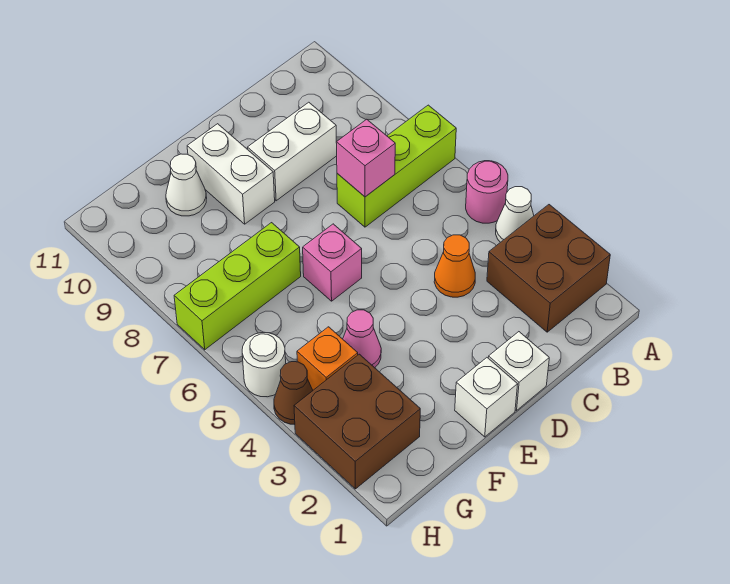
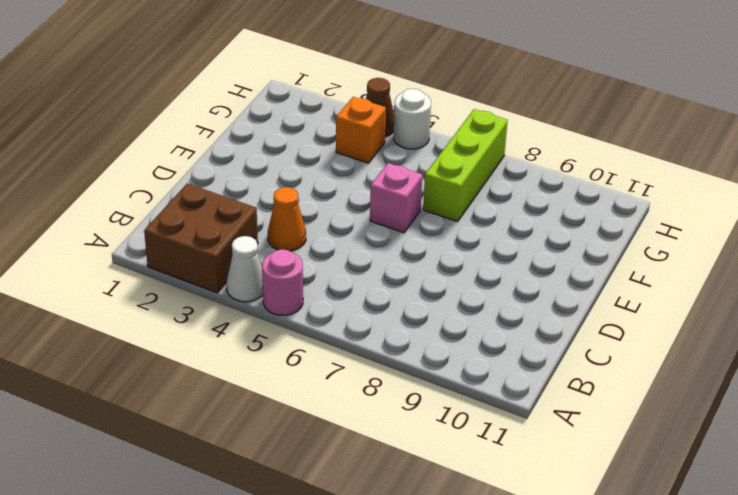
none -> lime brick A7:C7 level 1
none -> white brick C9:D9 level 1
none -> white brick D1 level 1

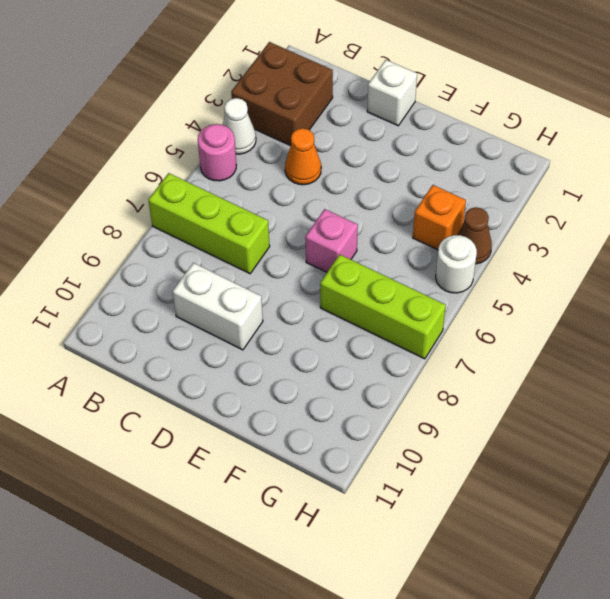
none -> white brick E1 level 1
none -> white brick E9:E10 level 1
none -> pink cone F4 level 1

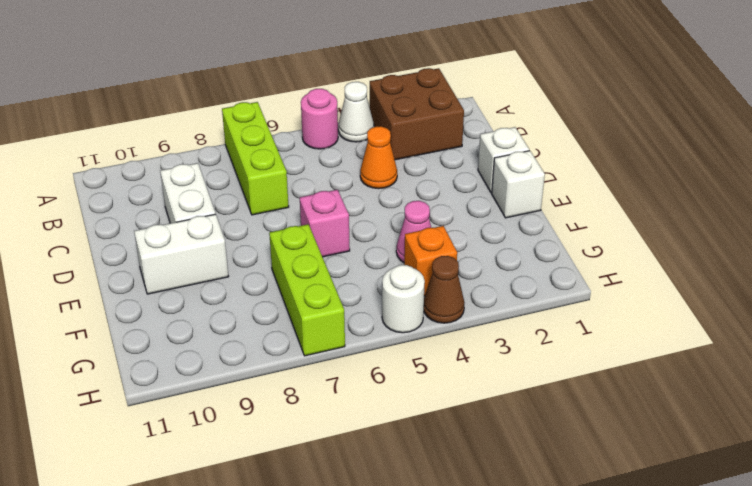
none -> white cone F10 level 1
none -> brown brick G2:H3 level 1
none -> pink brick C7 level 2

